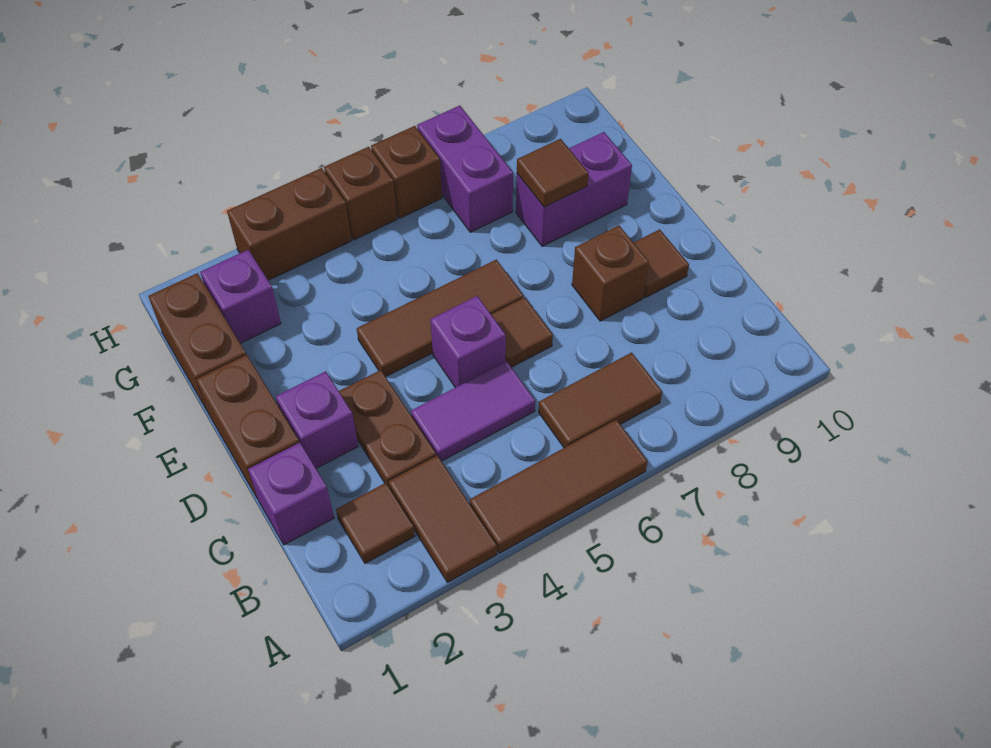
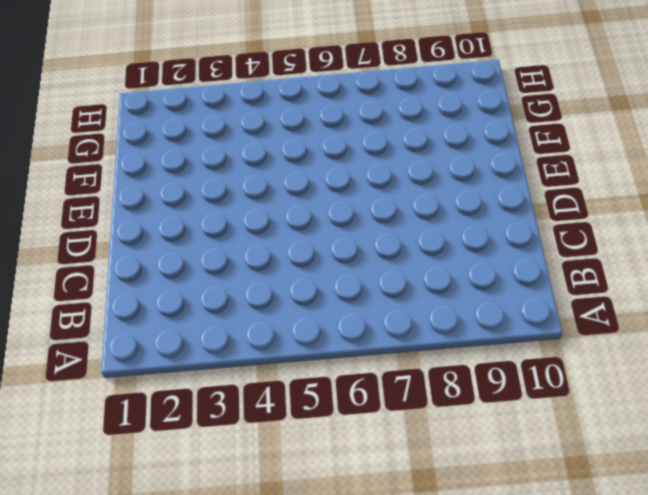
none -> brown tile A3:B3 level 1
none -> brown tile A4:A6 level 1
none -> brown tile B2 level 1

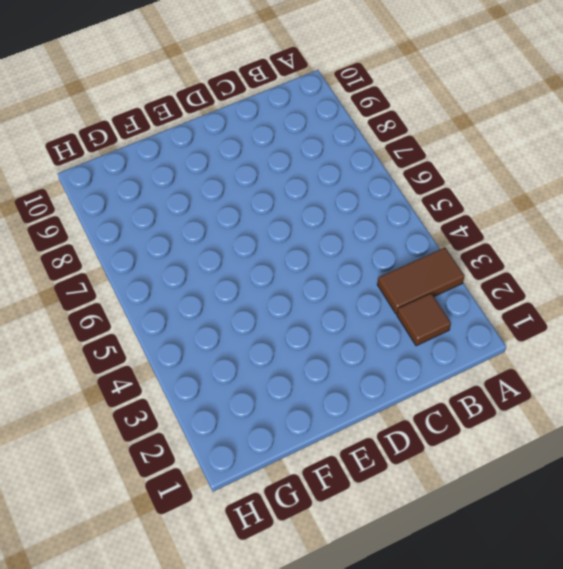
none -> brown tile A4:A6 level 1
none -> brown tile B6:B7 level 1
none -> purple brick C1 level 1

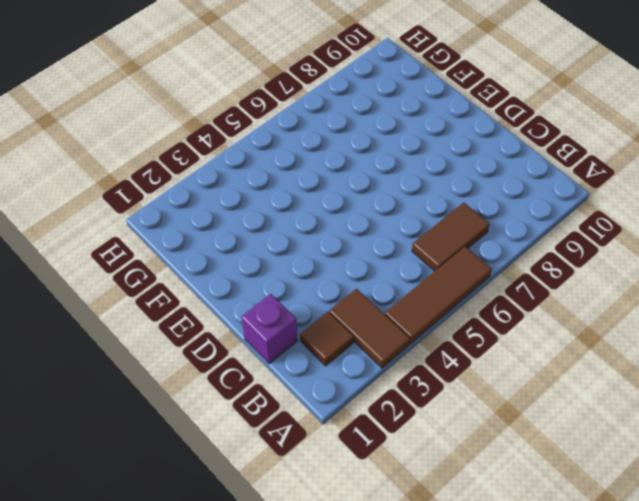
none -> brown plate C3:D3 level 1
none -> purple tile C4:C5 level 1
none -> brown brick D1:E1 level 1

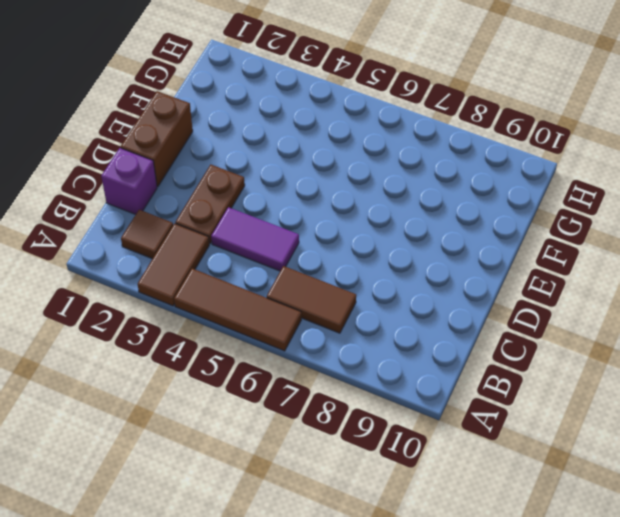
none -> purple brick D2 level 1
none -> purple brick D5 level 1
none -> brown tile D6 level 1

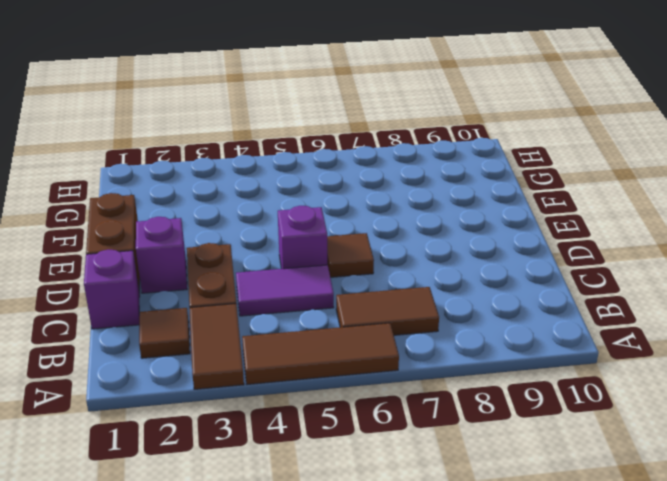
none -> brown brick D8 level 1
none -> brown tile D9 level 1
none -> brown tile E4:E6 level 1

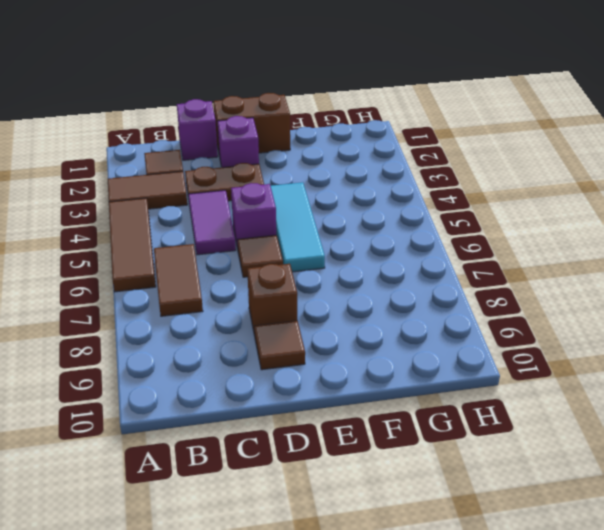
cyan tile E4:E6 level 1 -> brown tile E4:E6 level 1
none -> brown brick F1:G1 level 1
none -> purple brick F8:F9 level 1
none -> purple brick G2 level 1

